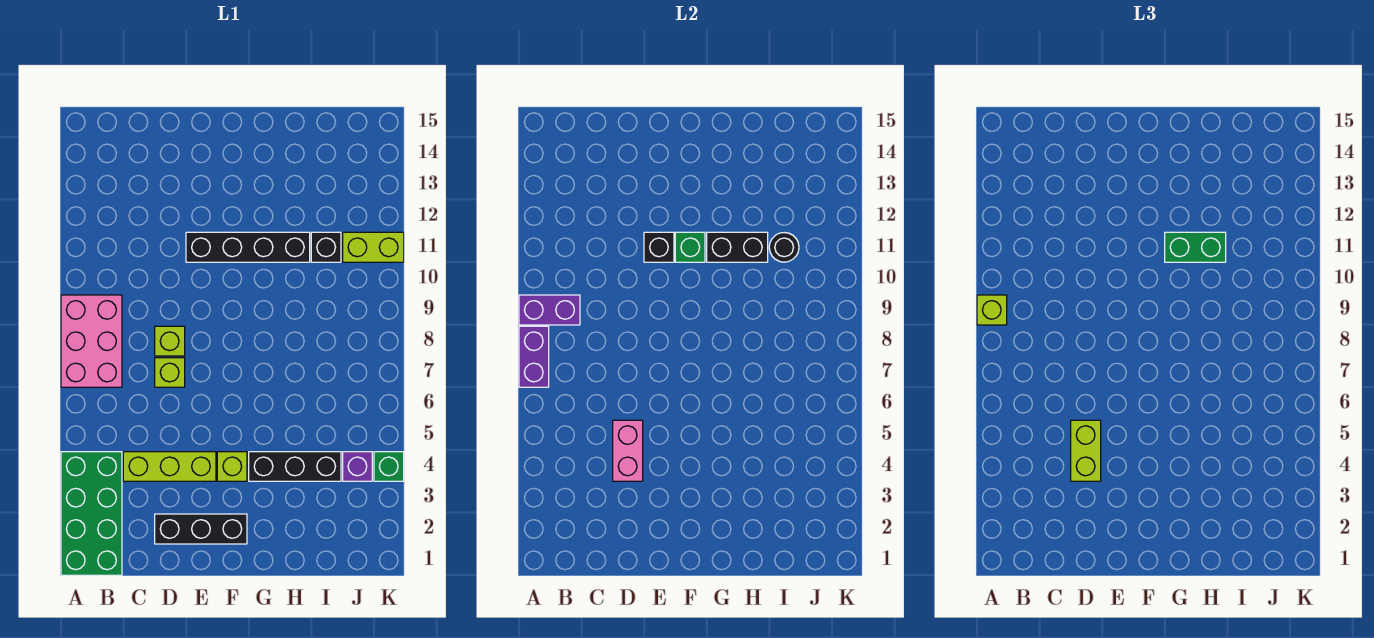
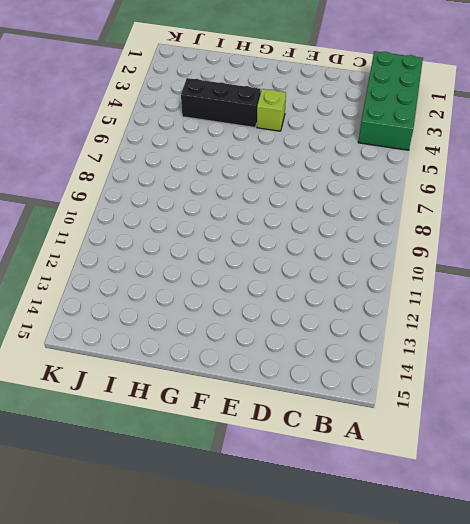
none -> pink brick A7:B9 level 1
none -> lime brick C4:E4 level 1
none -> black brick D2:F2 level 1

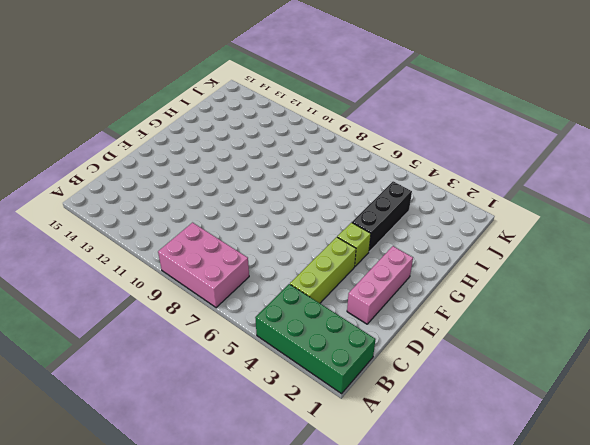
pink brick D2:F2 level 1 -> black brick D2:F2 level 1
none -> lime brick D7 level 1
none -> lime brick D8 level 1
none -> black brick E11:H11 level 1

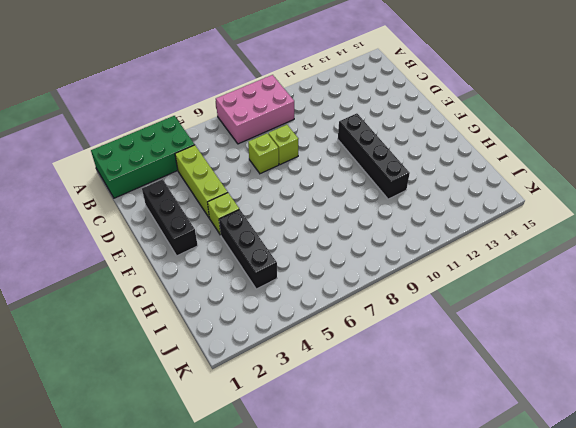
none -> black brick I11 level 1
none -> purple brick J4 level 1
none -> lime brick J11:K11 level 1

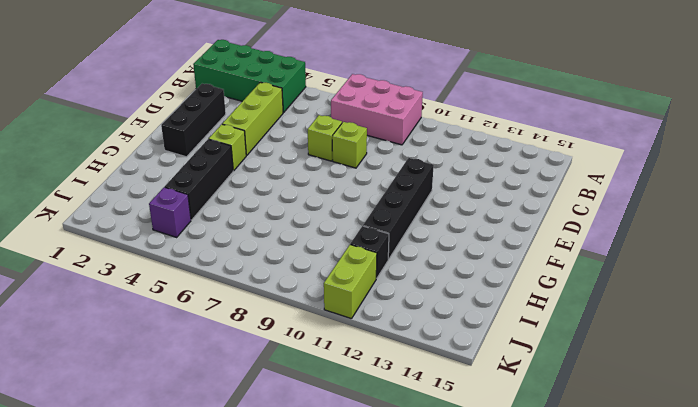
none -> green brick K4 level 1
none -> purple brick A7:A8 level 2
none -> purple brick A9:B9 level 2

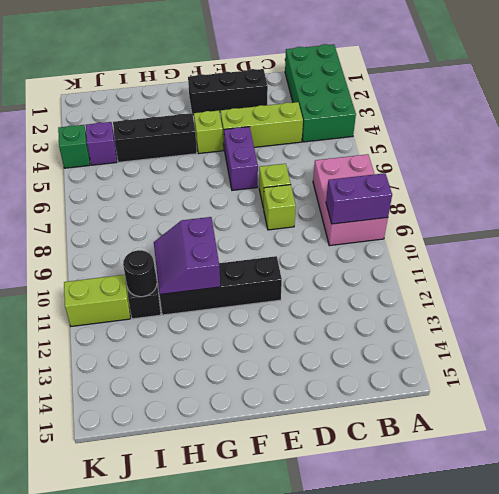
purple brick E5:E6 level 1 -> purple brick A7:A8 level 2
purple slope G10:H11 level 2 top G -> black brick G11:H11 level 2
none -> pink brick D4:D5 level 2
none -> black brick E11 level 2
none -> green brick F11 level 2

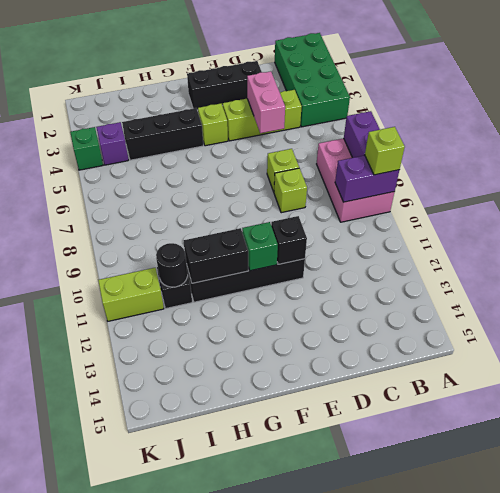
none -> lime brick D4:D5 level 3
none -> green brick G11:H11 level 3

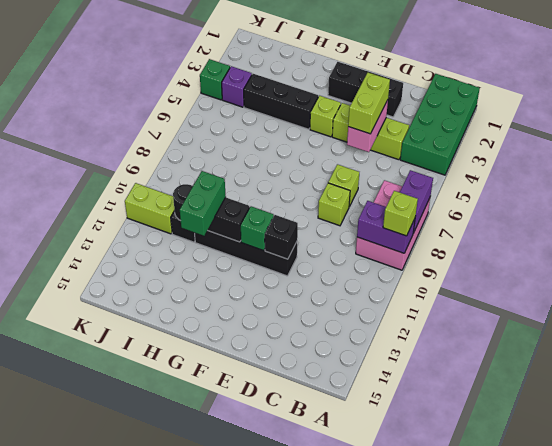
green brick H11:H12 level 3 -> green brick G11:H11 level 3

